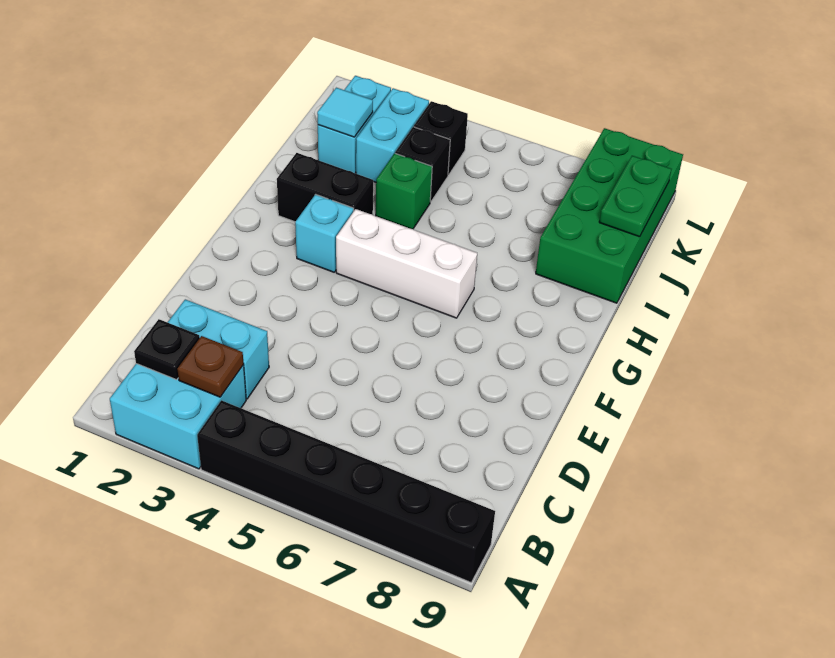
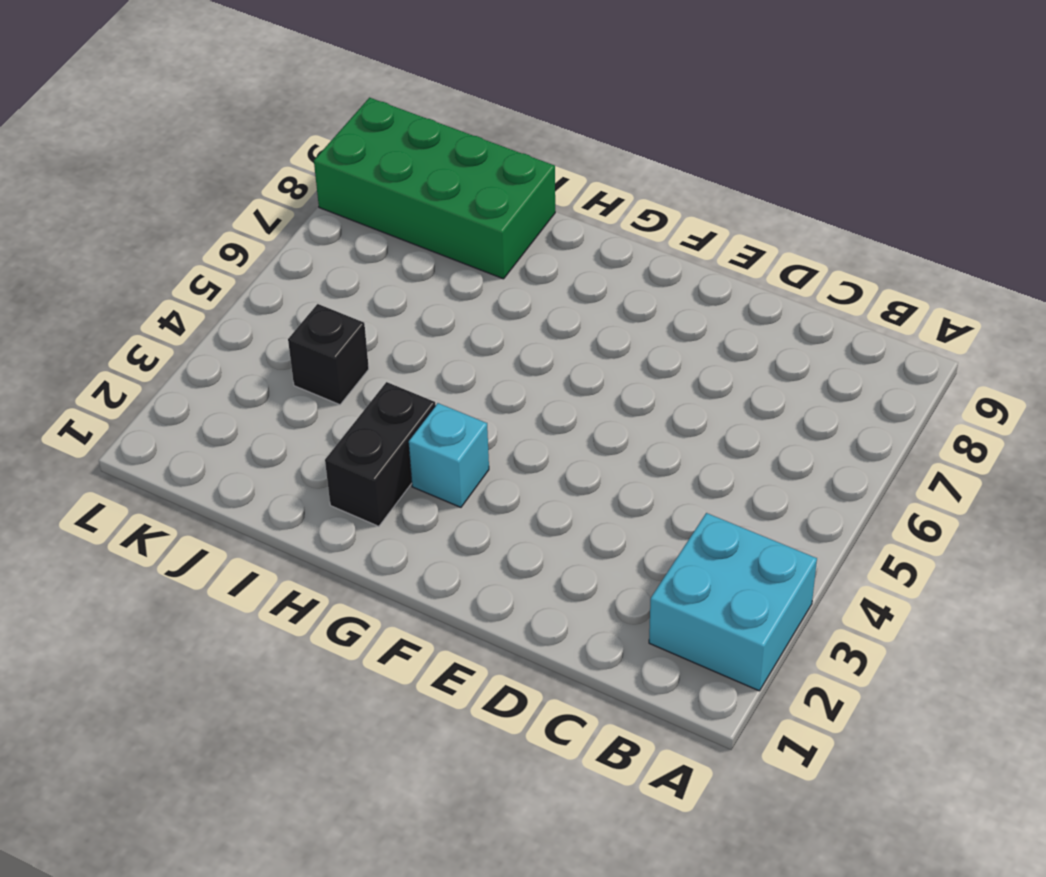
none -> black brick A4:A9 level 1
none -> cyan brick C2:C3 level 1
none -> white brick G4:G6 level 1

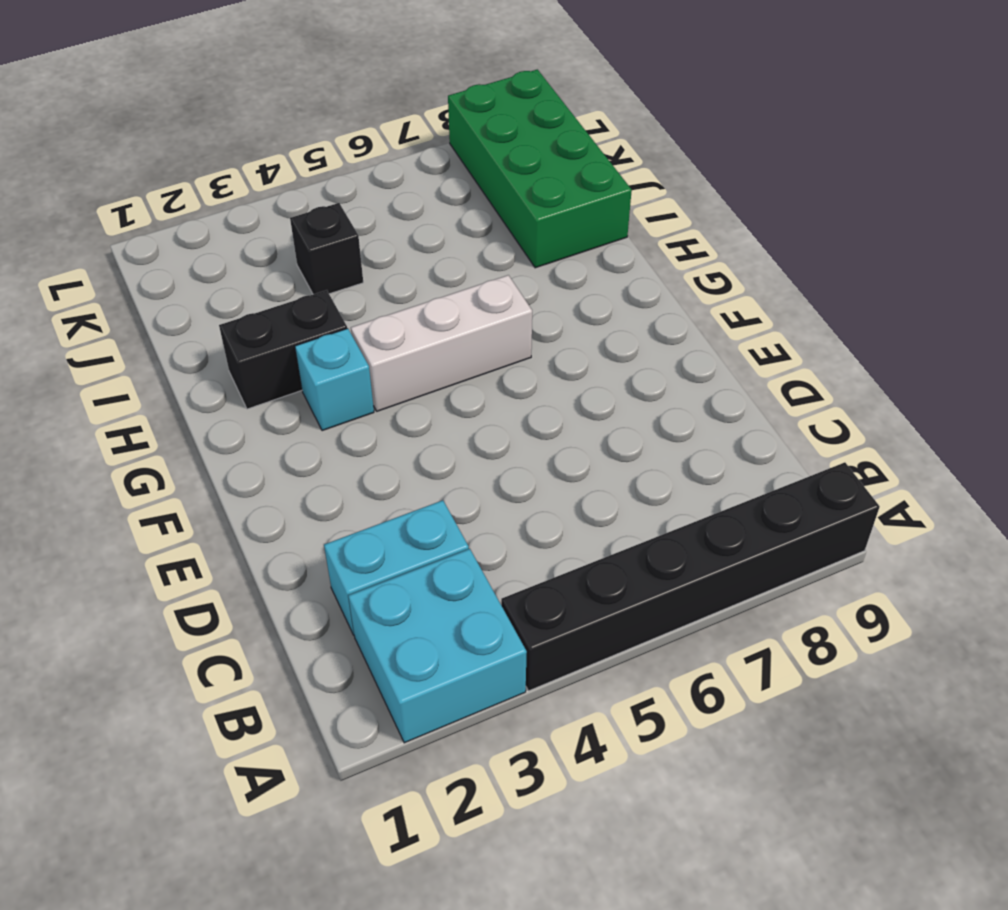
none -> green brick I4 level 1
none -> cyan brick J2:K2 level 1
none -> cyan brick J3:K3 level 1

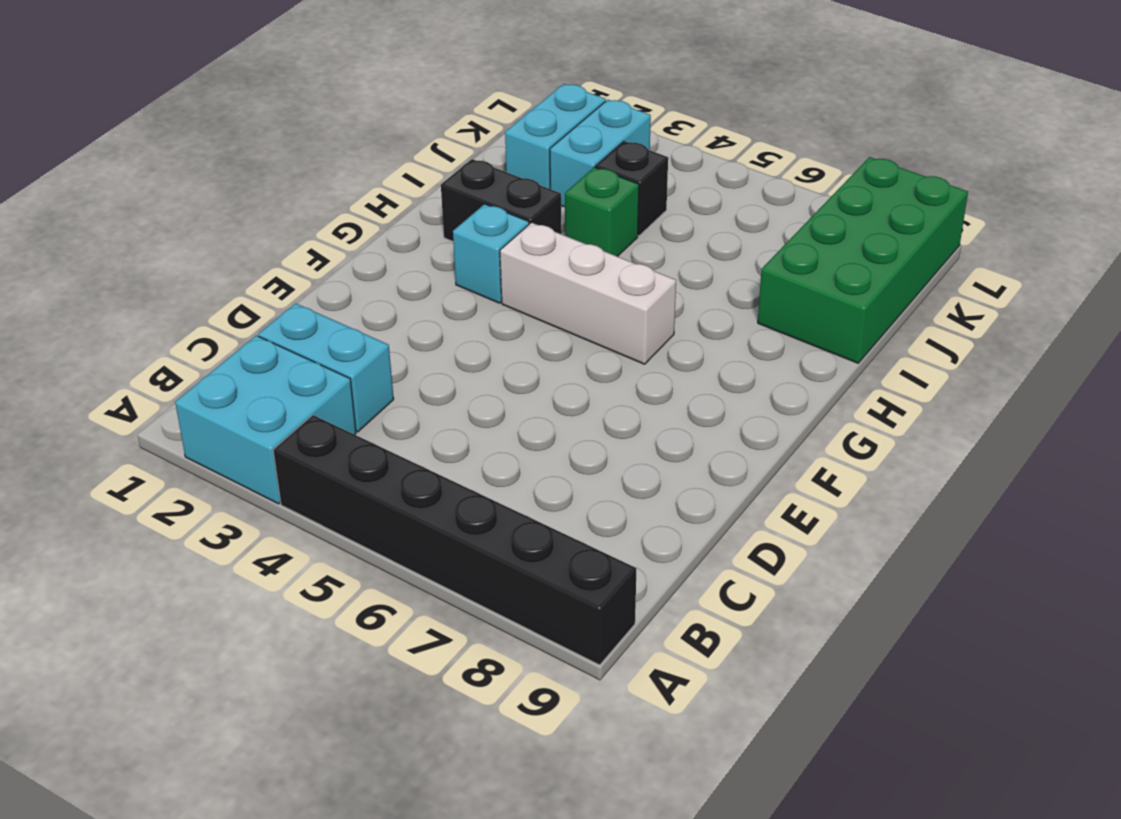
none -> black brick K4 level 1
none -> black plate B2 level 2
none -> brown plate B3 level 2

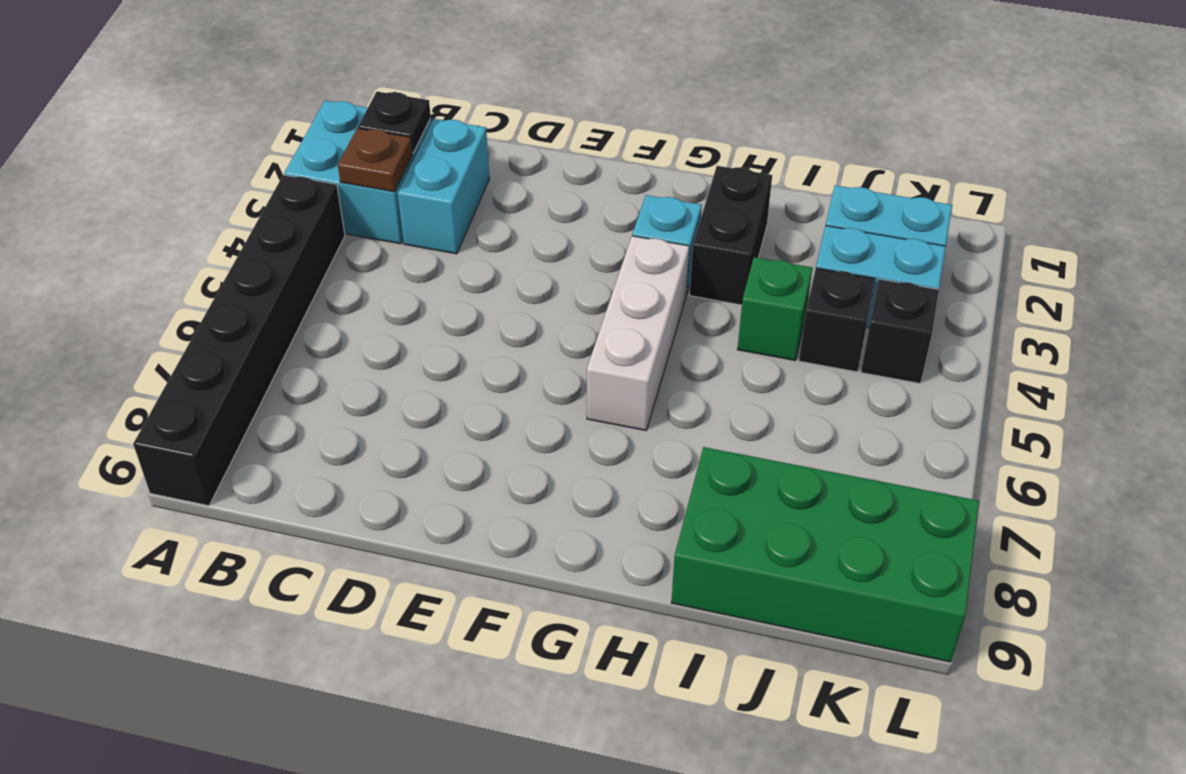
none -> cyan tile J2 level 2
none -> green plate J9:K9 level 2

